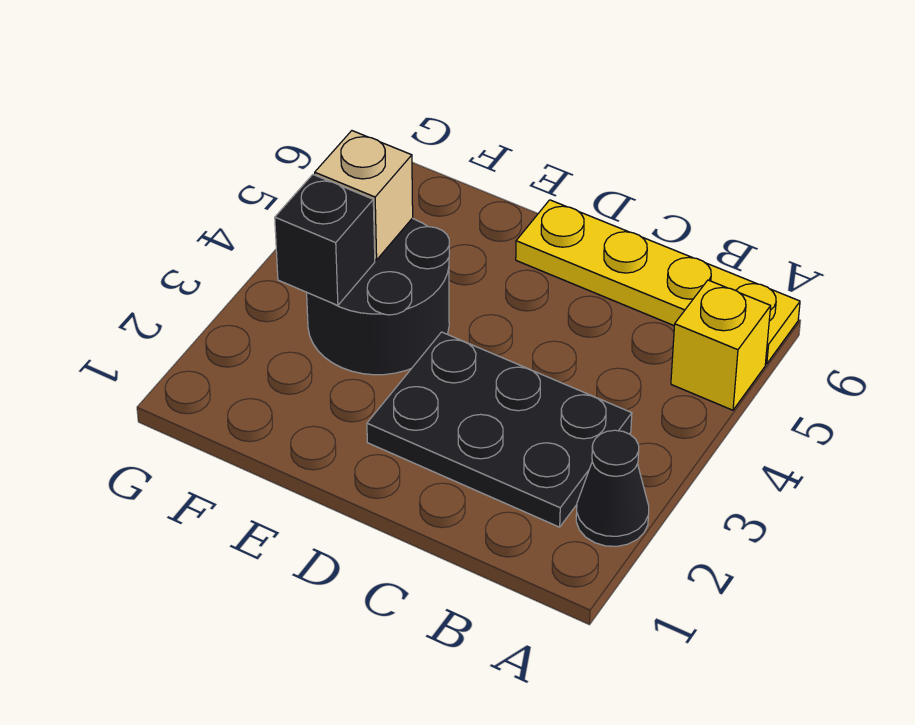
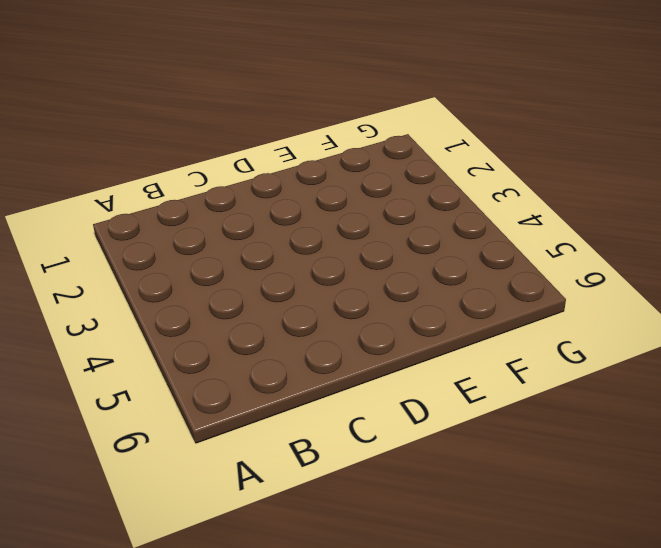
none -> black cone A2 level 1
none -> yellow brick A5 level 1

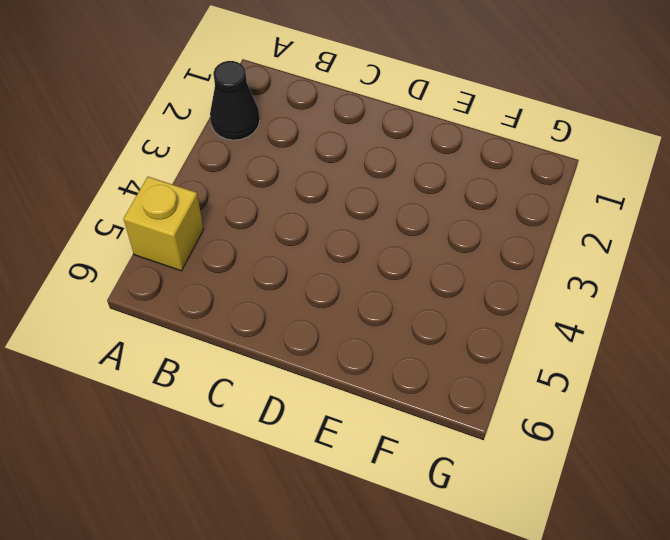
none -> yellow plate A6:D6 level 1
none -> black plate B2:D3 level 1

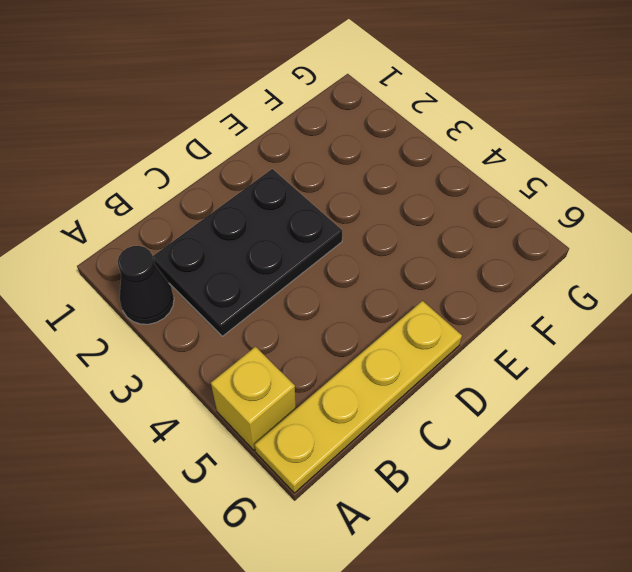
none -> black round brick E3:F4 level 1
none -> black brick F3 level 2

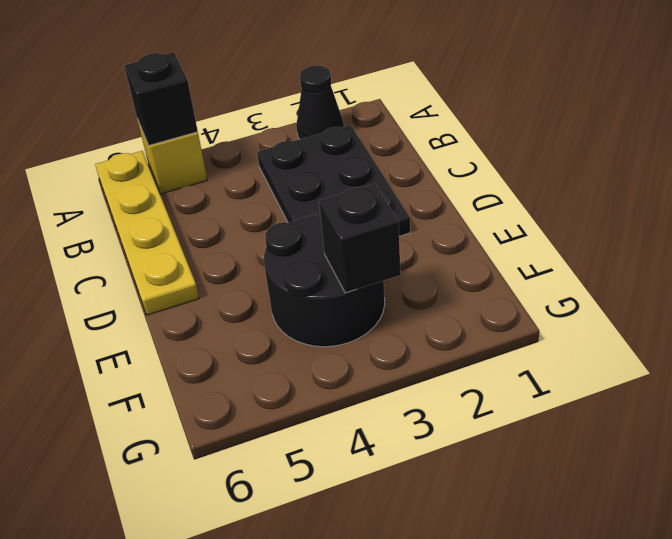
black brick A5 level 2 -> none
none -> tan brick F4 level 2

